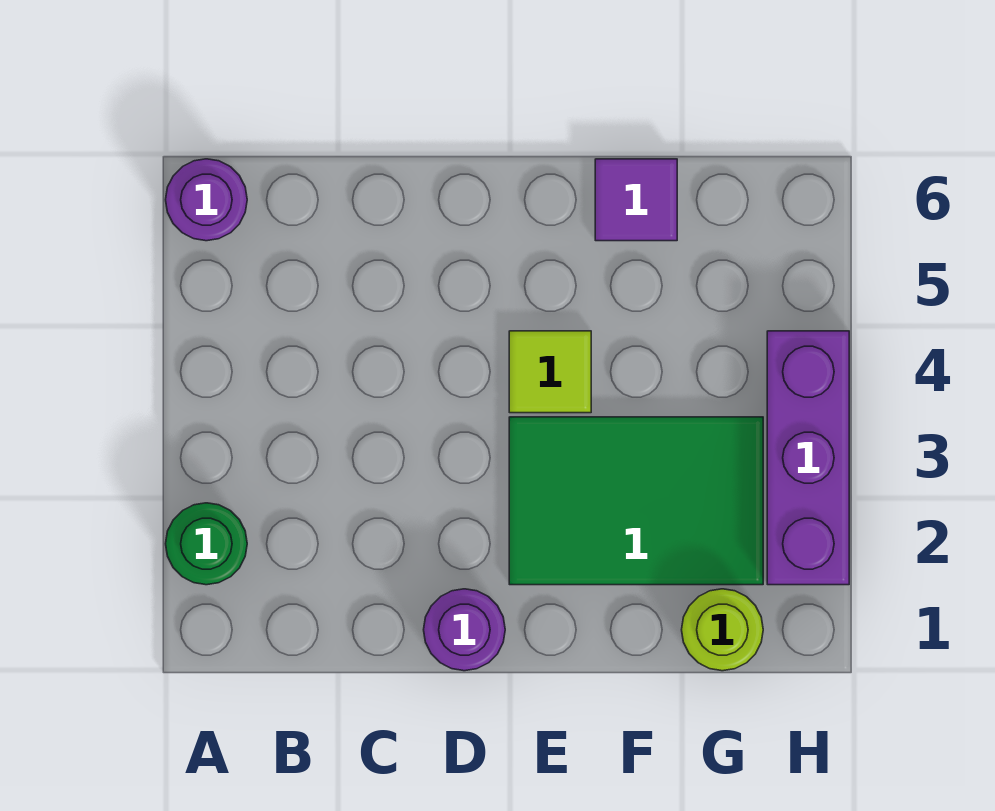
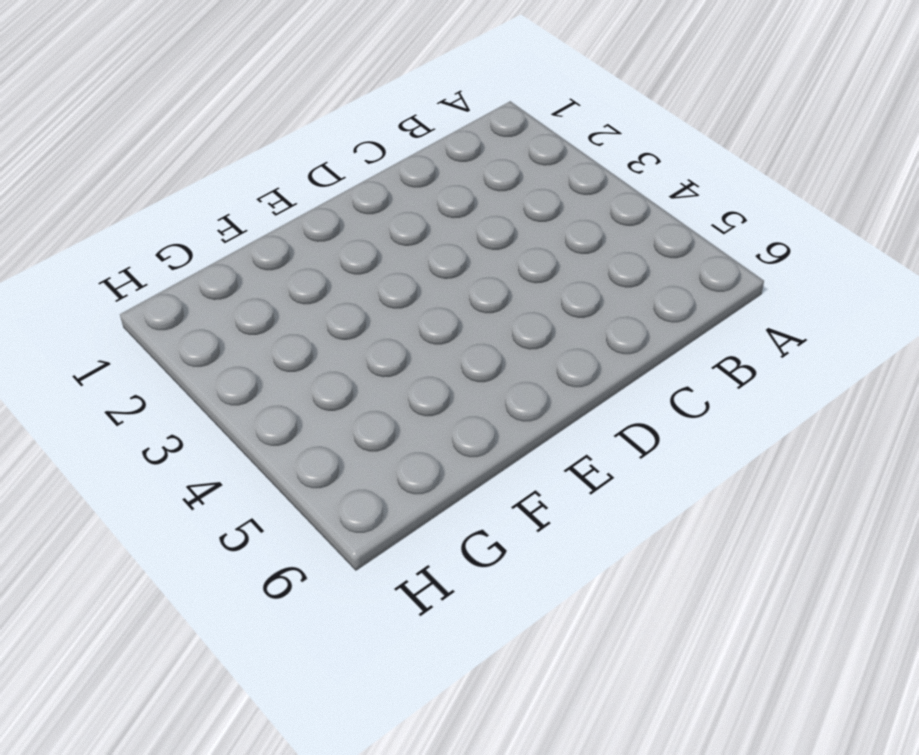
none -> green round brick A2 level 1
none -> purple round brick A6 level 1

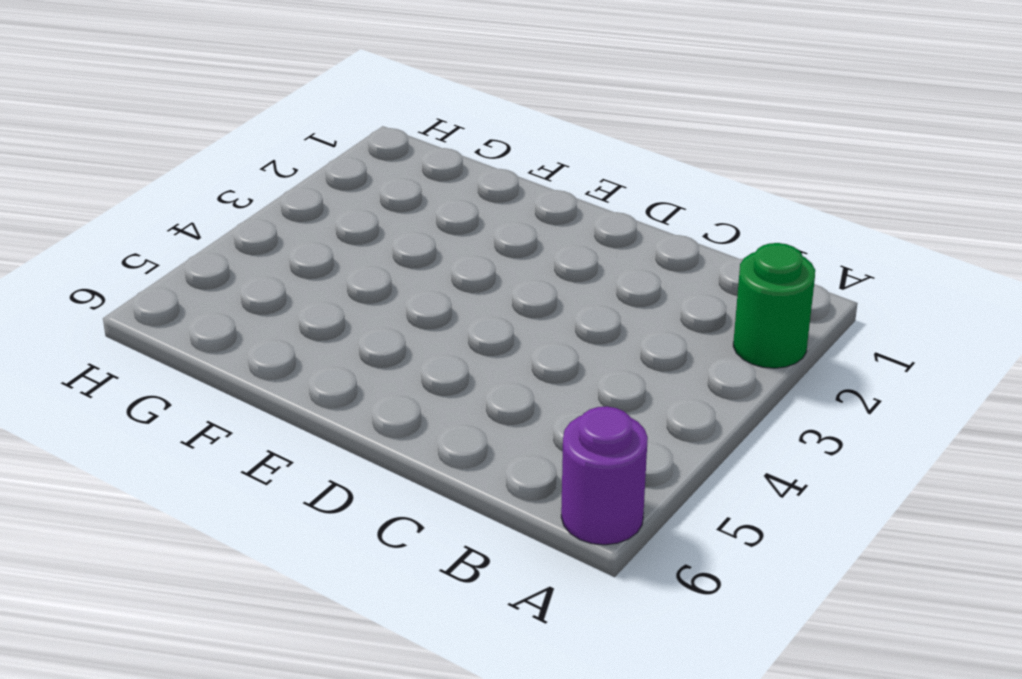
none -> purple round brick D1 level 1
none -> green tile E2:G3 level 1

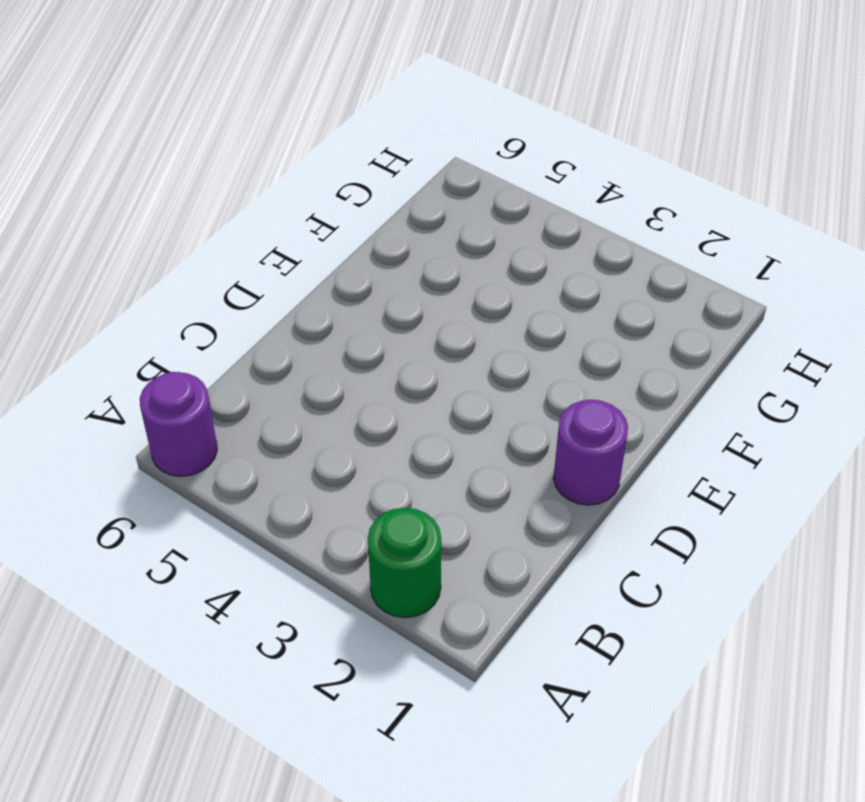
none -> green tile E2:G3 level 1
none -> lime tile E4 level 1

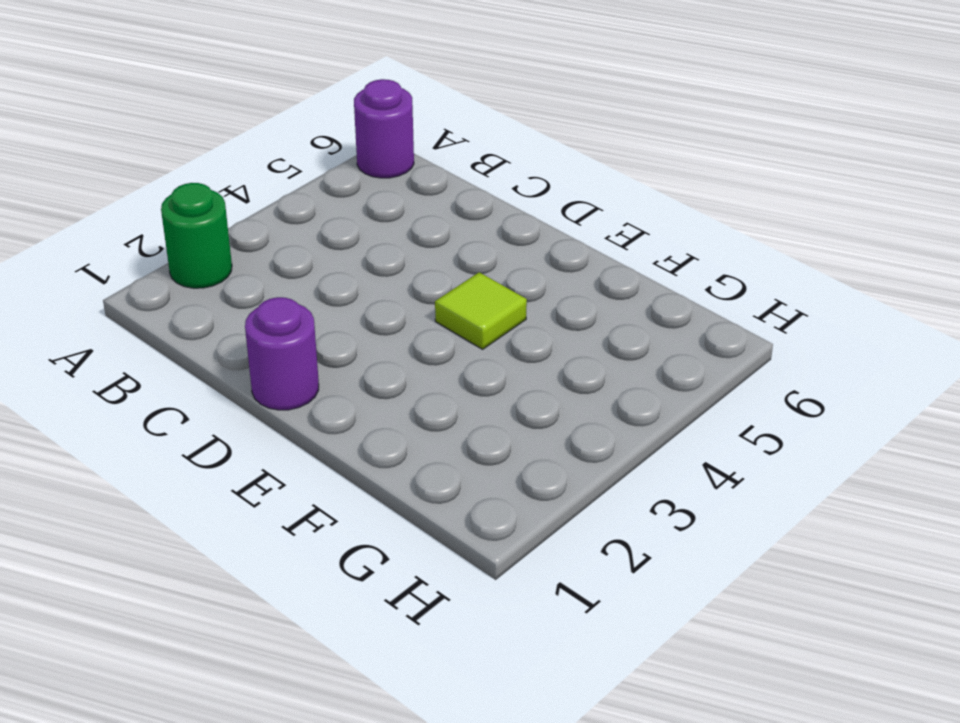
none -> green tile E2:G3 level 1
none -> purple tile F6 level 1

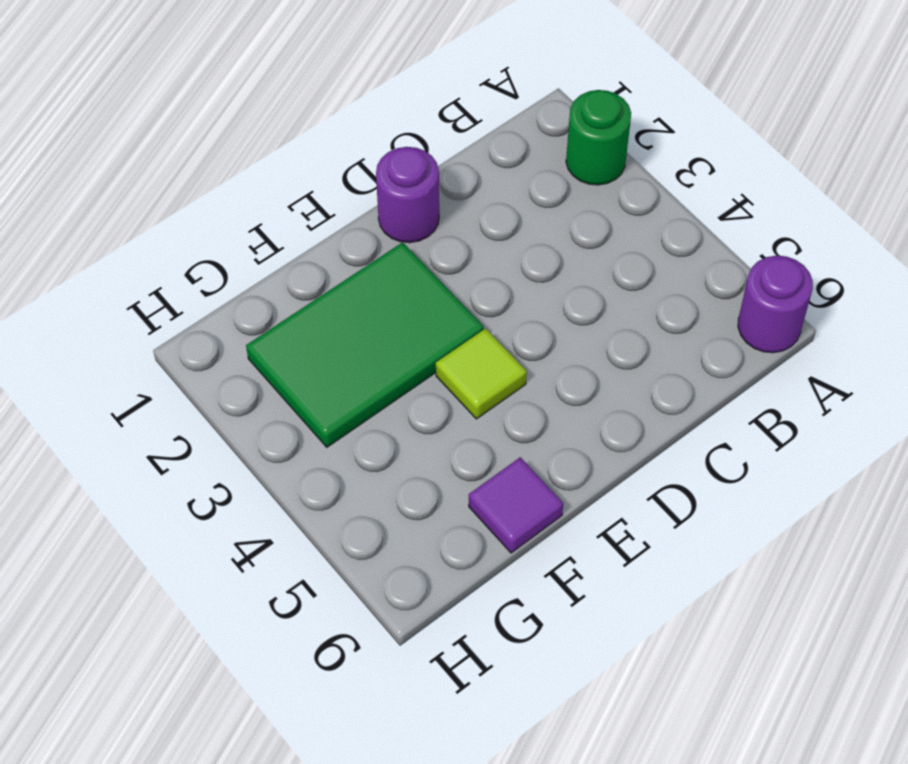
none -> lime round brick G1 level 1
none -> purple brick H2:H4 level 1

